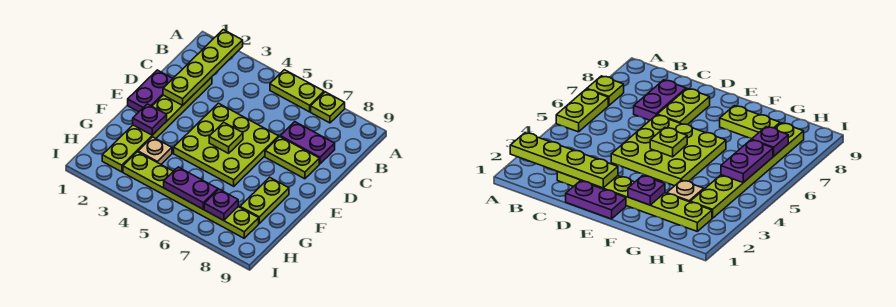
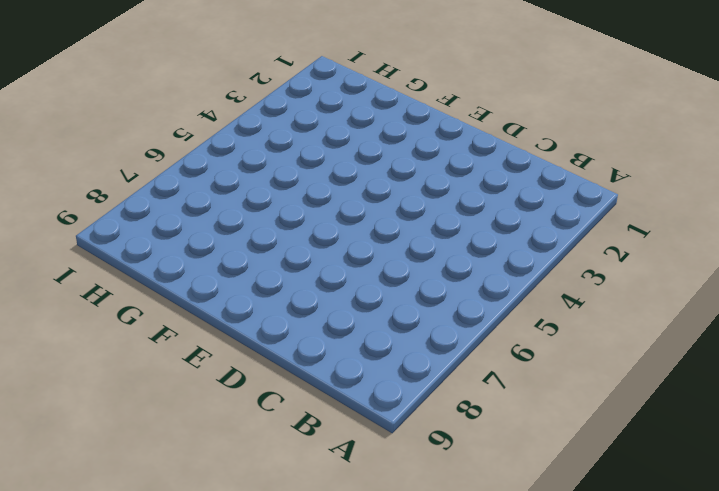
none -> lime plate A5:A6 level 1
none -> lime plate A7 level 1
none -> lime plate C2:H2 level 1

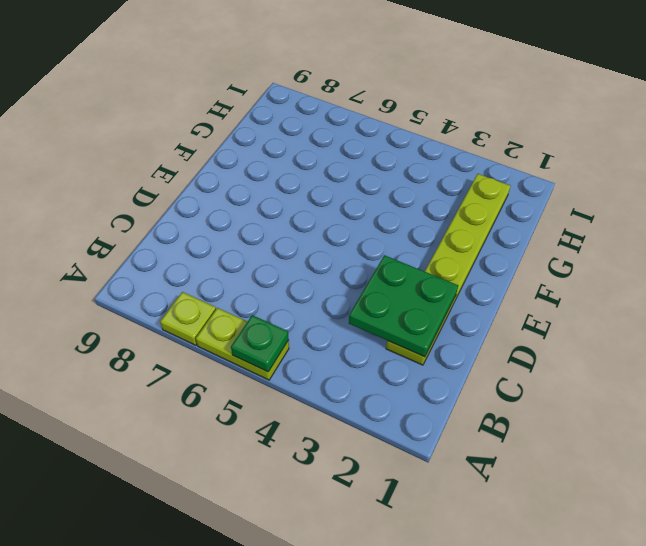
green plate A5 level 2 -> none
green plate C2:D3 level 2 -> lime plate A2:D2 level 2
none -> purple plate C7:C8 level 1
none -> purple plate D1:E1 level 1
none -> lime plate D4:F6 level 1

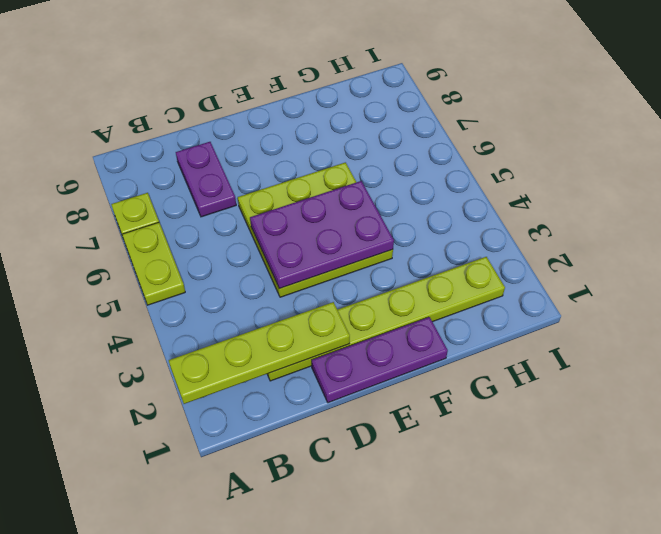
purple plate D1:F1 level 1 -> purple plate D1:E1 level 1
purple plate D4:F5 level 2 -> lime plate E5 level 2
none -> lime plate D7:D8 level 1
none -> lime plate F8:G8 level 1
none -> tan plate G3 level 1

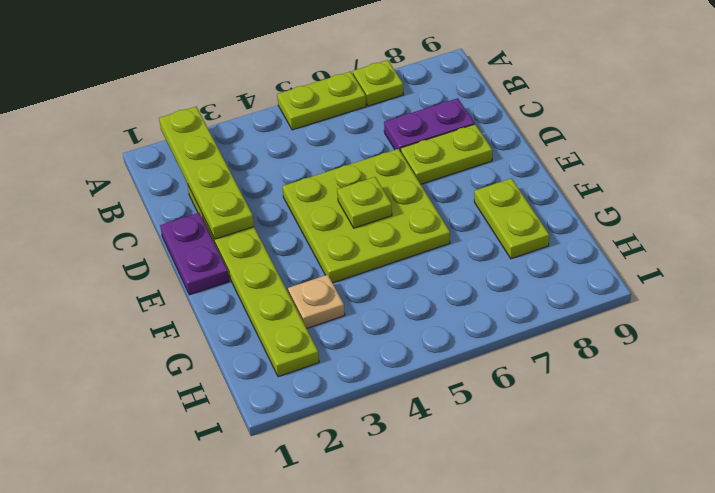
none -> lime plate H3:H8 level 1
none -> purple plate F2 level 2
none -> purple plate H5:H6 level 2

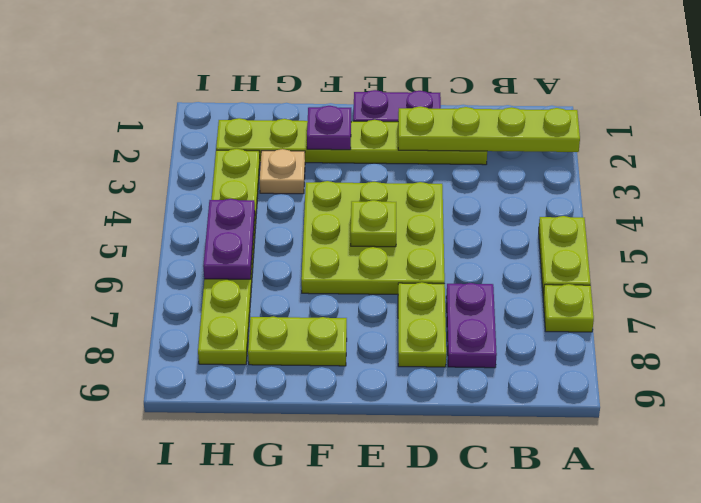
none -> purple plate H7 level 2

